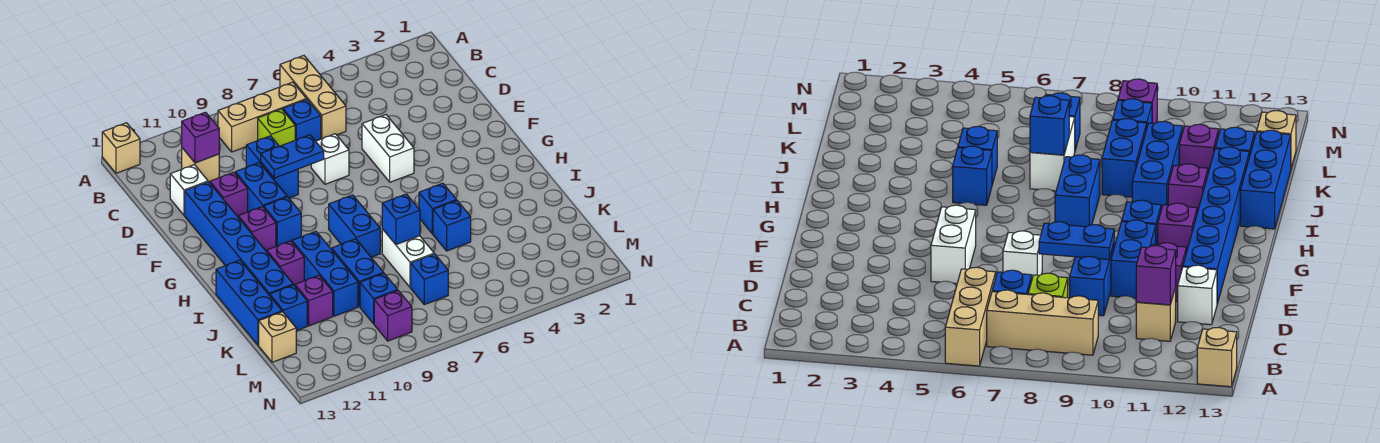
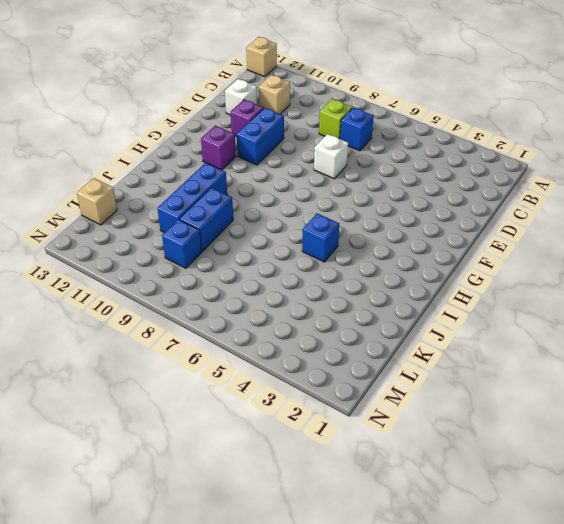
none -> tan brick A6:C6 level 1
none -> tan brick B7:B9 level 1
none -> blue brick D9:E9 level 1
none -> white brick E5:F5 level 1

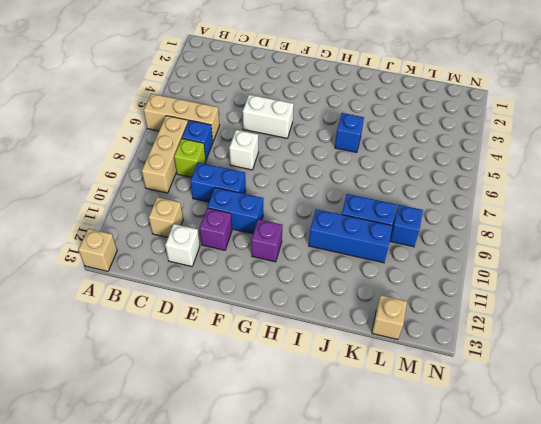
none -> blue brick E12:J12 level 1
none -> blue brick G10 level 1
none -> blue brick H8:I8 level 1
none -> purple brick I11 level 1

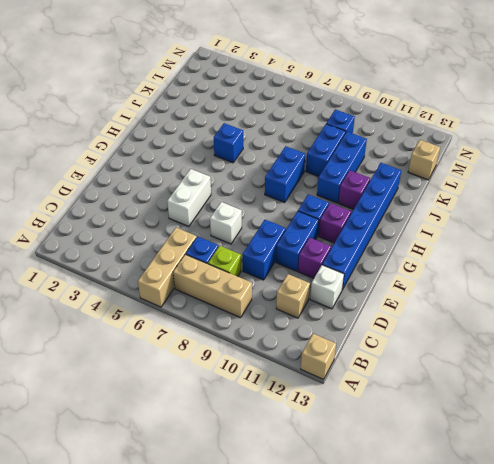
none -> blue brick I13:K13 level 1
none -> blue brick J5 level 1
none -> white brick J7:K7 level 1
none -> purple brick K11 level 1

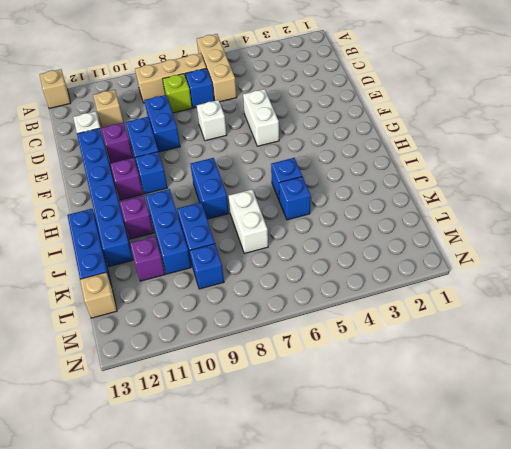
none -> blue brick K12 level 1
none -> blue brick L7 level 1
none -> purple brick M9 level 1
none -> purple brick C11 level 2

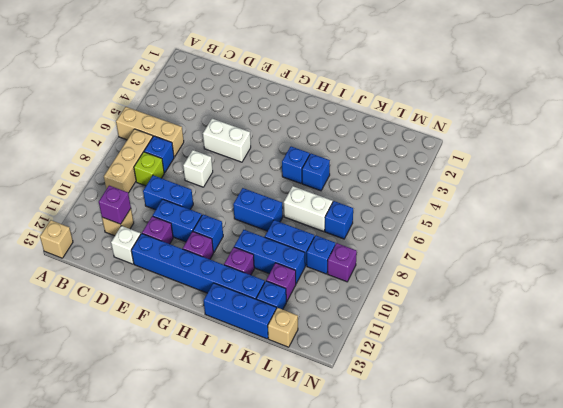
none -> blue plate E8:E9 level 2
none -> blue brick J7 level 2

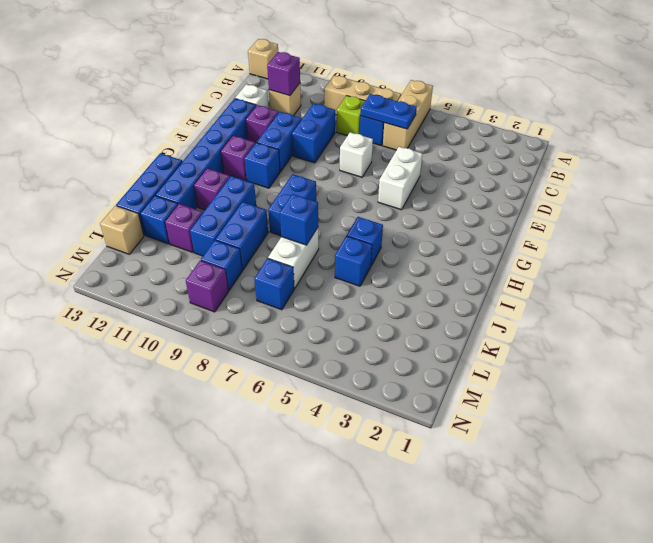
blue plate C6:C7 level 2 -> blue plate E8:E9 level 2

